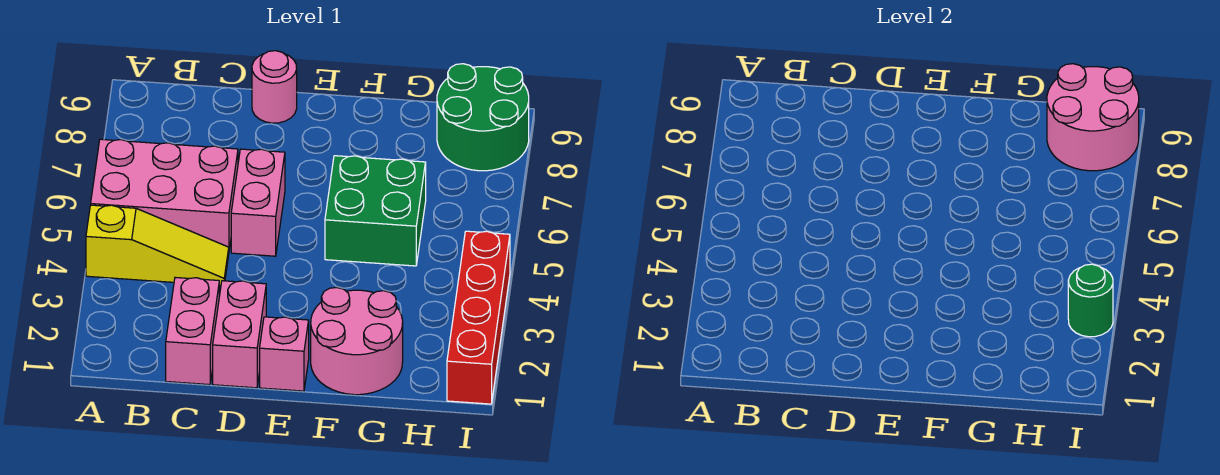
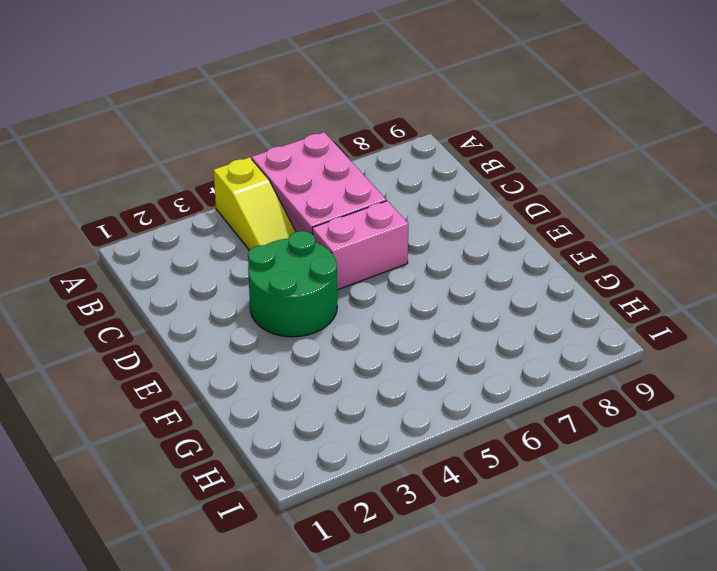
green round brick D3:E4 level 1 -> green round brick H8:I9 level 1
none -> pink brick C1:C2 level 1
none -> pink brick D1:D2 level 1
none -> pink round brick D9 level 1

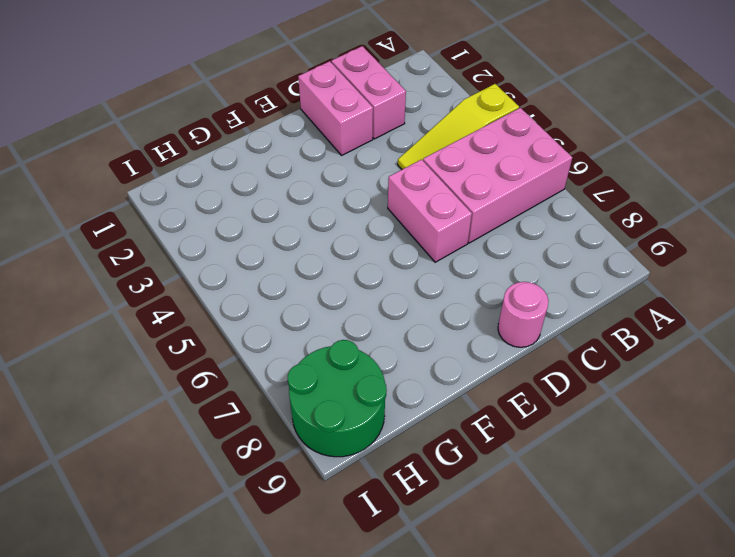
none -> pink brick E1 level 1
none -> pink round brick F1:G2 level 1
none -> green brick F5:G6 level 1

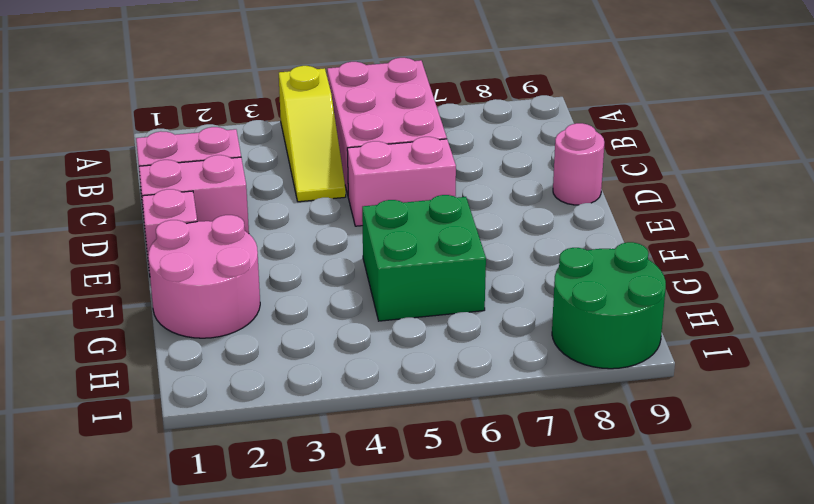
none -> red brick I1:I4 level 1
none -> pink round brick H8:I9 level 2
none -> green round brick I3 level 2

